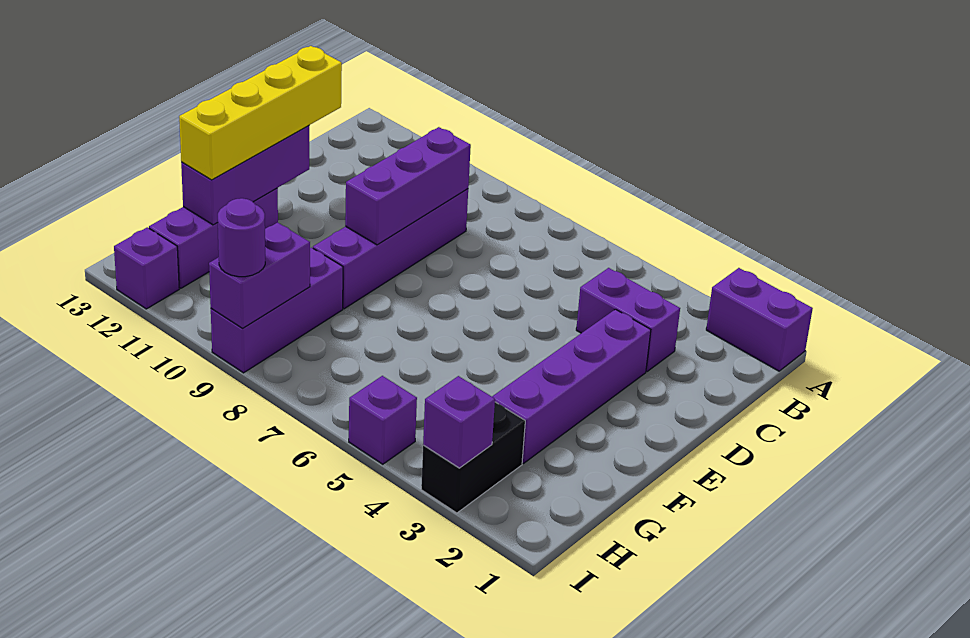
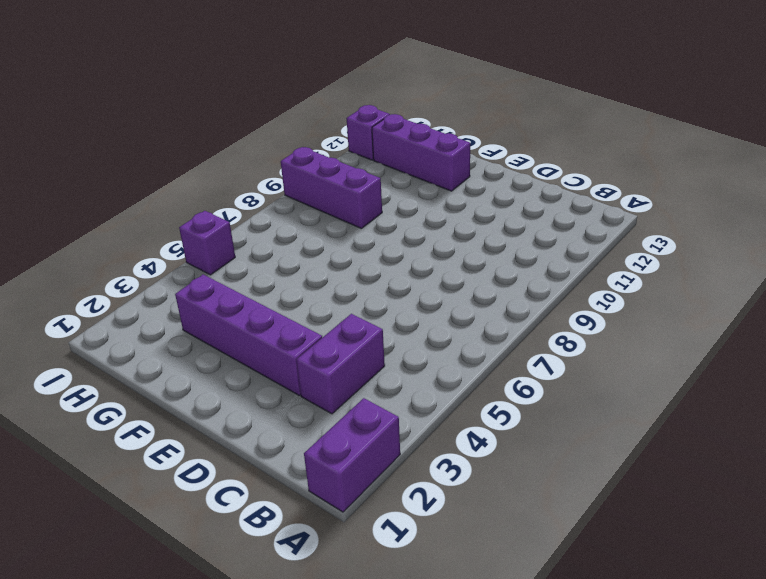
none -> purple brick C9:F9 level 1
none -> black brick H3:I3 level 1
none -> purple brick C9:E9 level 2

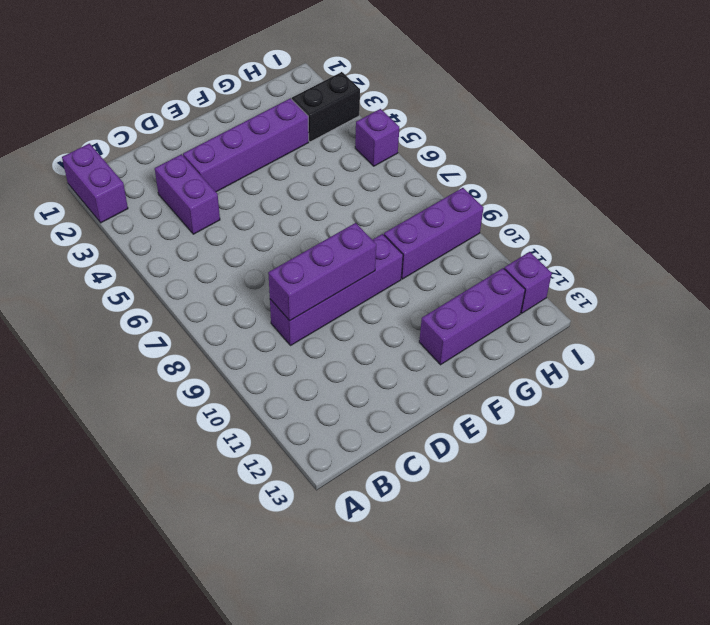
none -> purple brick E12:G12 level 2
none -> purple brick H9:I9 level 2
none -> purple brick I3 level 2

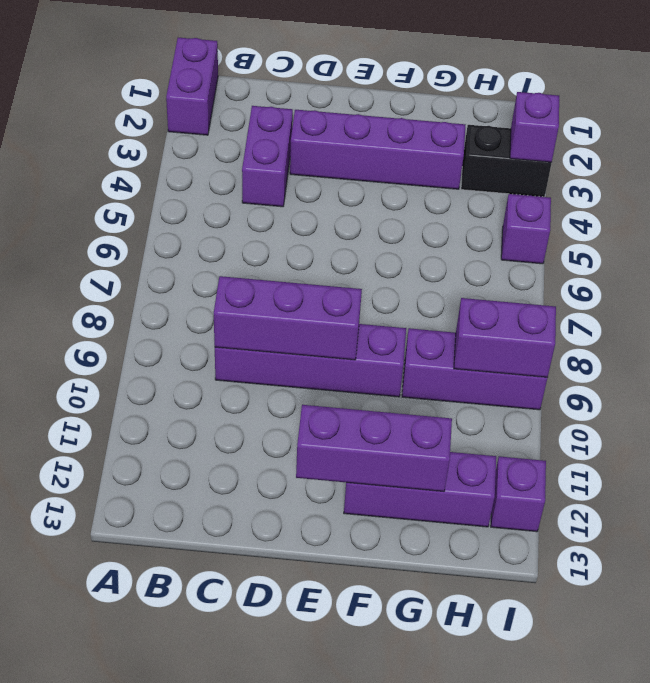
none -> yellow brick D12:G12 level 3
none -> purple round brick I9 level 3

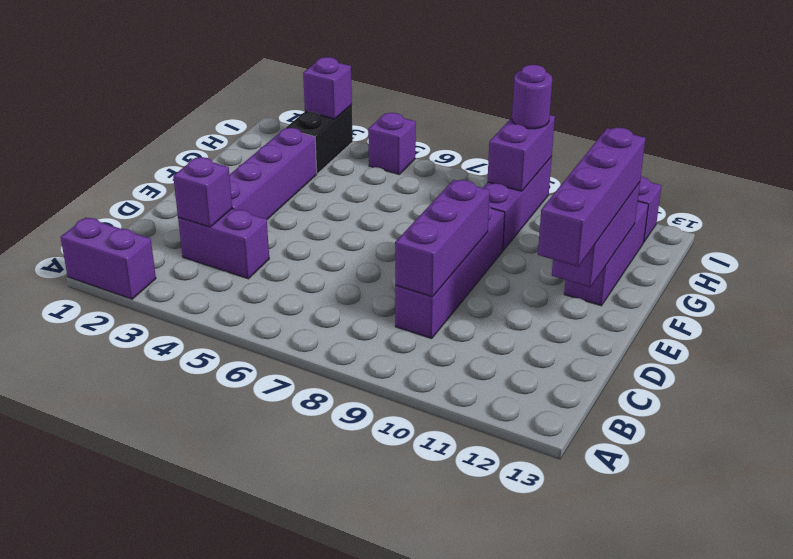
purple brick C3 level 2 -> none
purple brick D12:G12 level 3 -> yellow brick D12:G12 level 3

